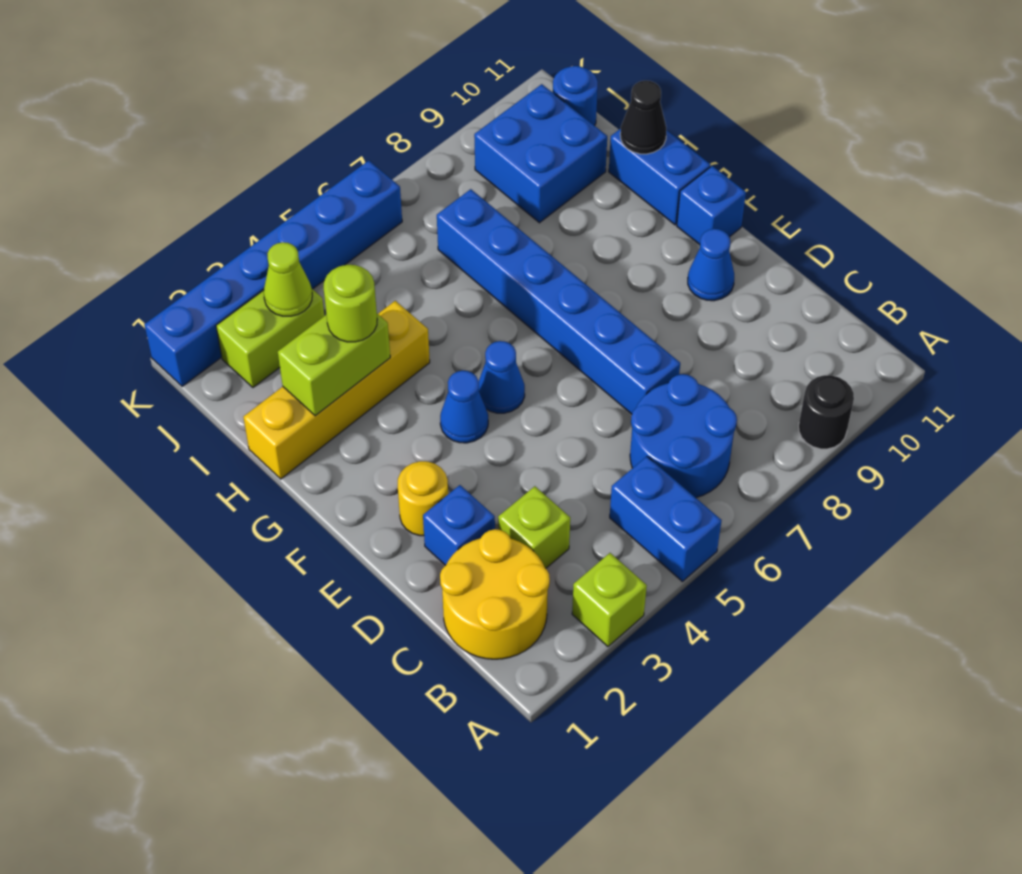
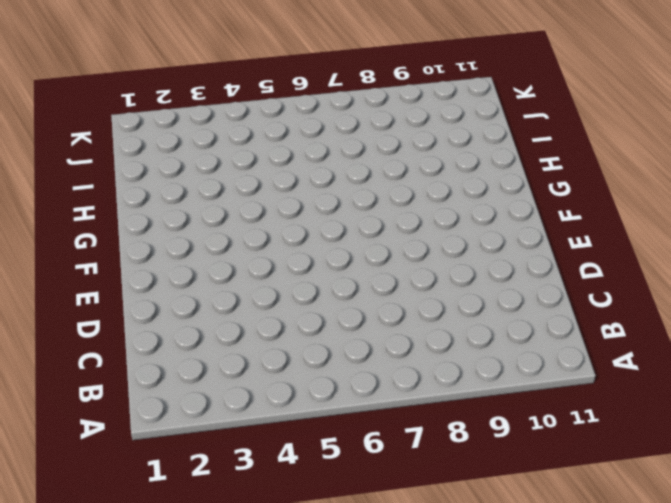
none -> lime brick A3 level 1
none -> blue brick A5:B5 level 1
none -> black round brick A9 level 1

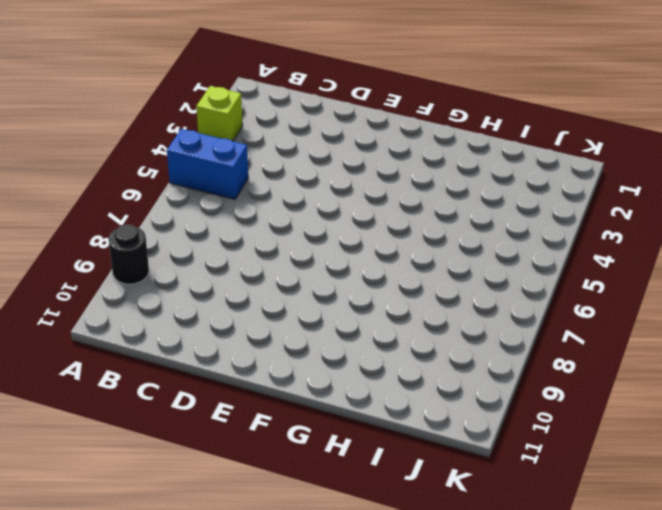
none -> yellow round brick B1:C2 level 1
none -> blue round brick B6:C7 level 1
none -> lime brick C3 level 1

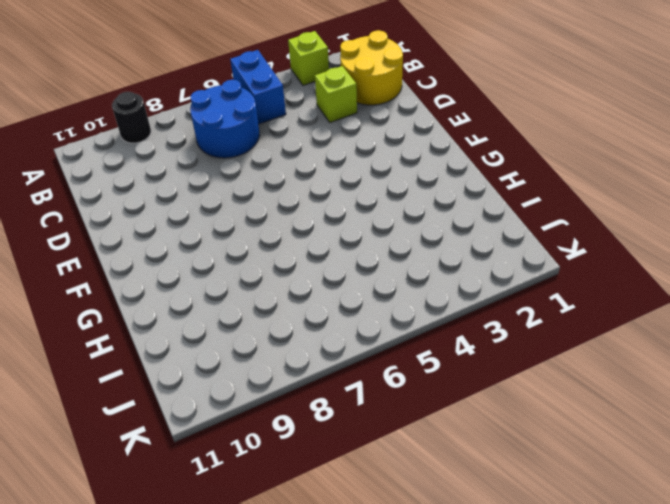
none -> blue brick D2 level 1
none -> blue brick D7:I7 level 1
none -> yellow round brick E2 level 1

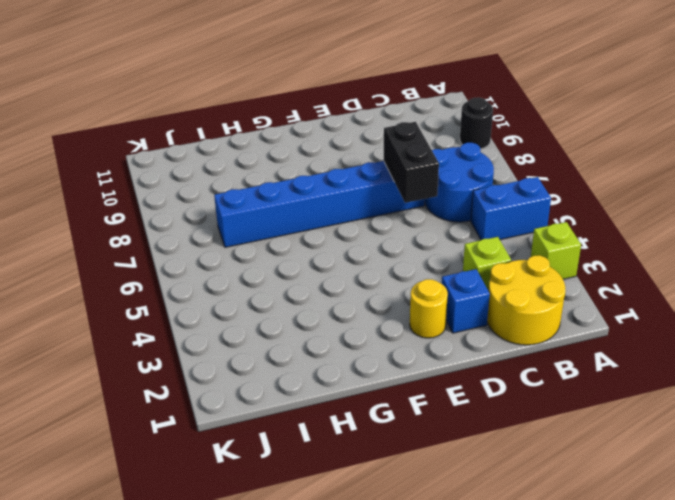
black brick D6:D7 level 2 -> none
none -> blue cone E10 level 1
none -> blue cone F4 level 1
none -> blue cone F5 level 1

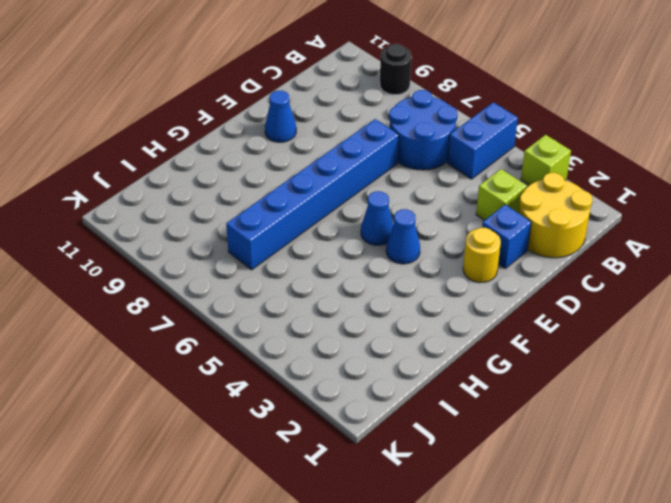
none -> blue brick F11 level 1
none -> blue brick G11:H11 level 1
none -> yellow brick H1:H4 level 1

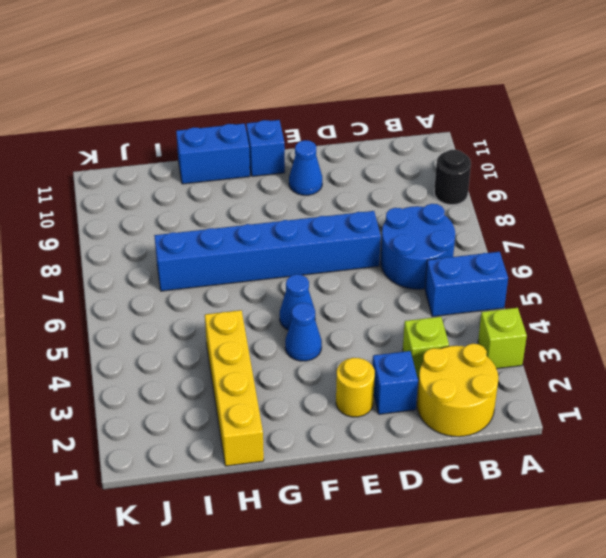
none -> blue brick I9:J10 level 1
none -> lime brick J2:J3 level 1
none -> blue round brick J11 level 1

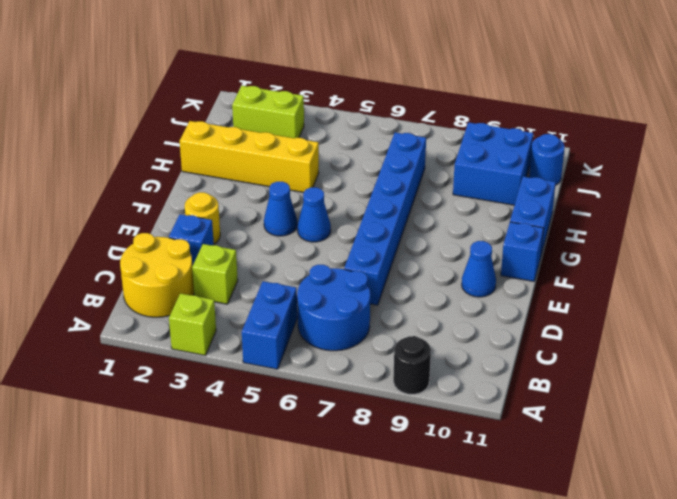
none -> blue brick K1:K6 level 1
none -> lime brick H2:H3 level 2
none -> black cone H11 level 2

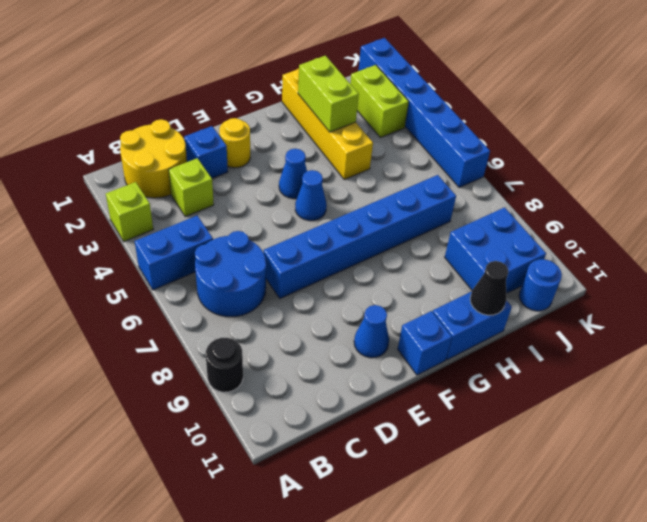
none -> lime cone J3 level 2
none -> lime round brick H3 level 3

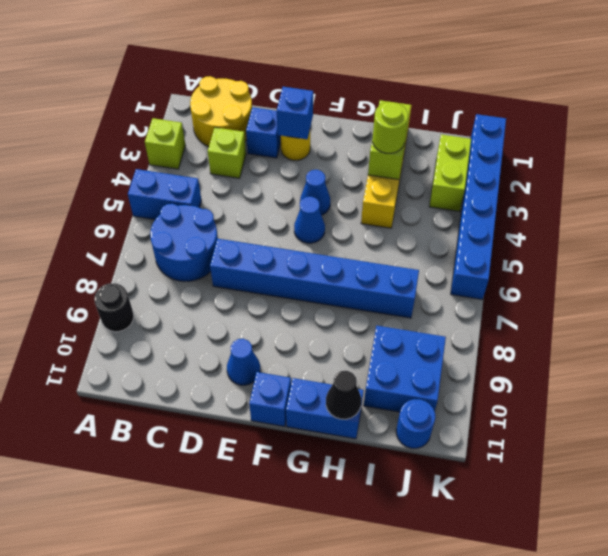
blue brick E2 level 2 -> none
none -> lime cone J3 level 2

